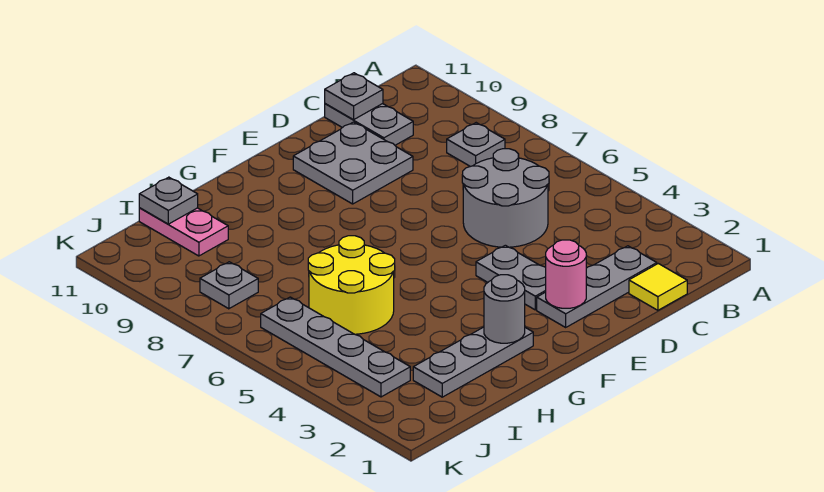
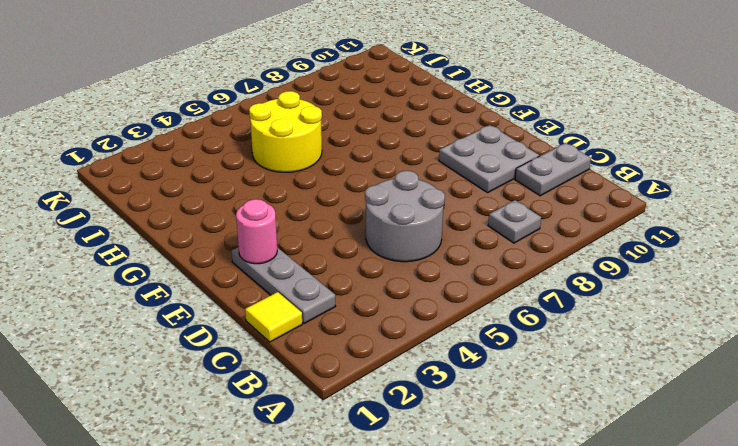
none -> grey plate E3:E4 level 1
none -> grey plate G2:I2 level 1
none -> pink plate I10:I11 level 1

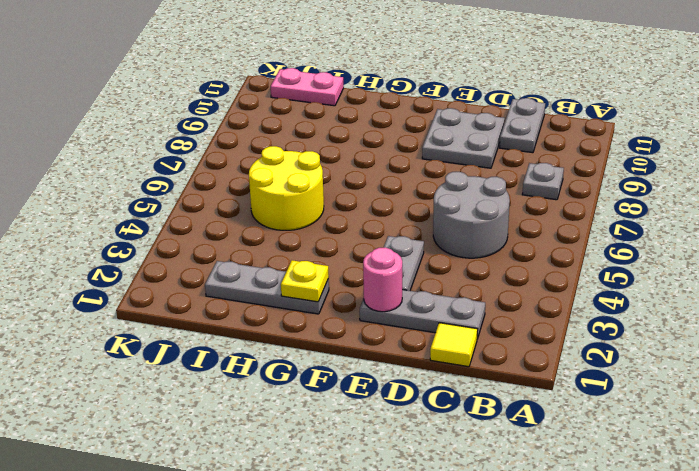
yellow plate G2 level 2 -> grey round brick G2 level 2
pink plate I11:J11 level 1 -> pink plate I10:I11 level 1
none -> grey plate J3:J6 level 1
none -> grey plate J8 level 1
none -> grey plate C11 level 2

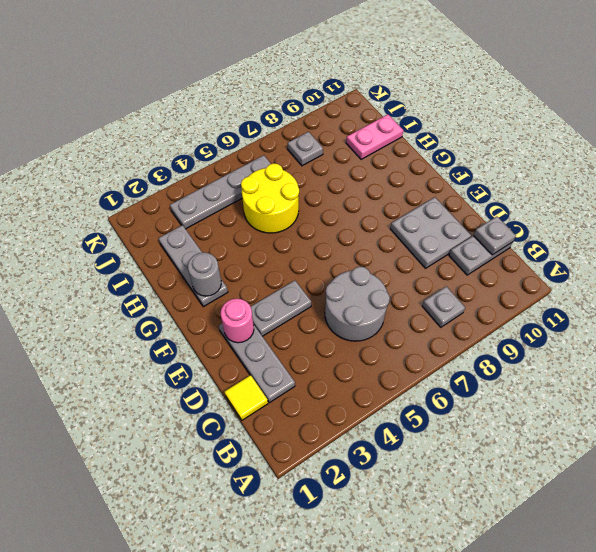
none -> grey plate I11 level 2

